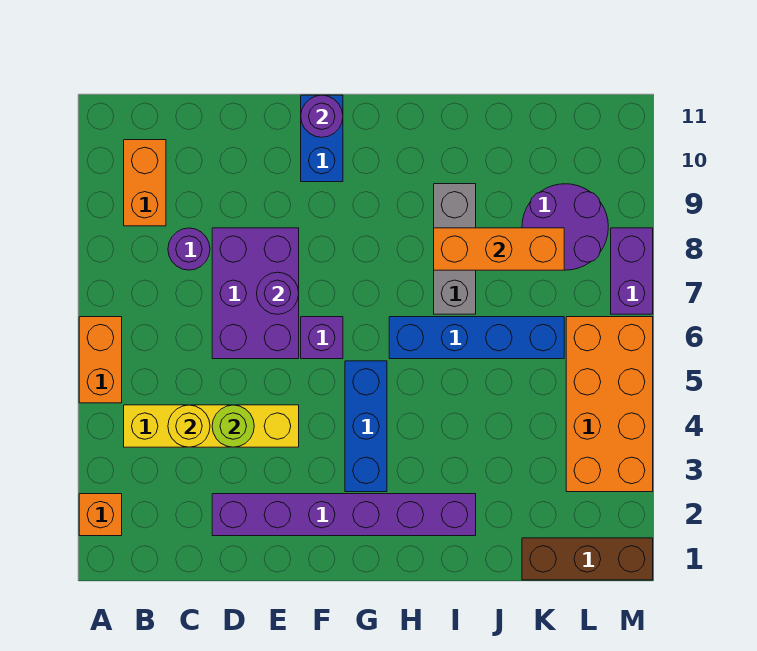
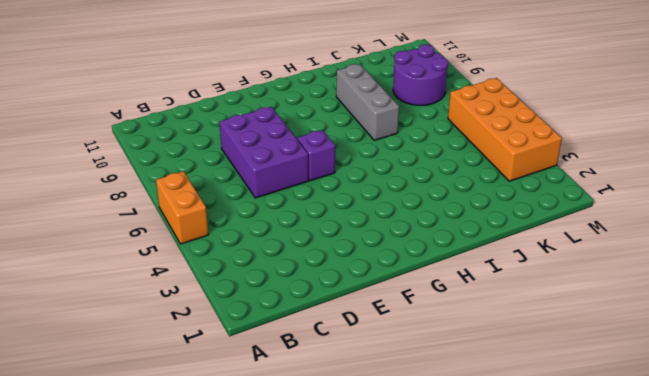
none -> orange brick A2 level 1
none -> yellow brick B4:E4 level 1
none -> orange brick B9:B10 level 1

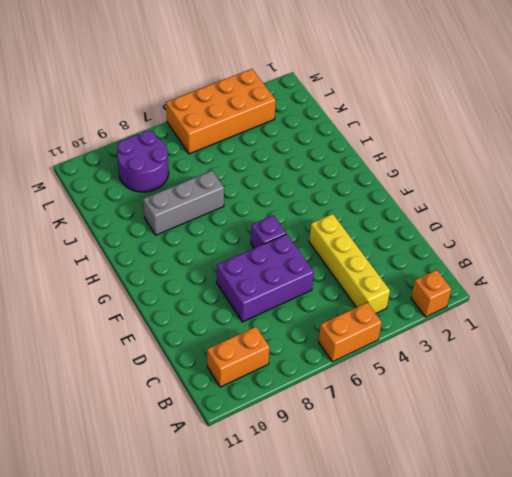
none -> purple round brick C8 level 1
none -> purple brick D2:I2 level 1
none -> blue brick F10:F11 level 1

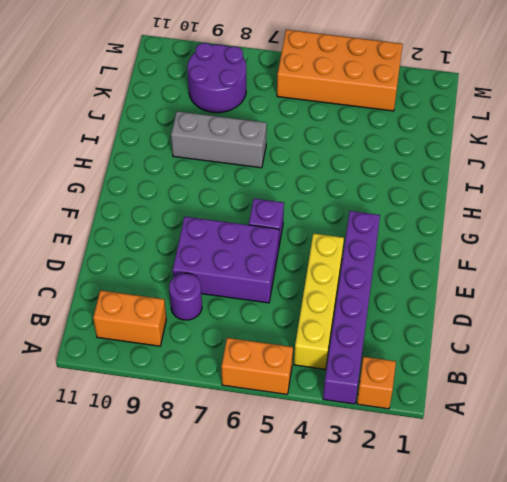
purple brick A3:F3 level 1 -> purple brick D2:I2 level 1
none -> blue brick F10:F11 level 1
none -> blue brick G3:G5 level 1
none -> blue brick H6:K6 level 1

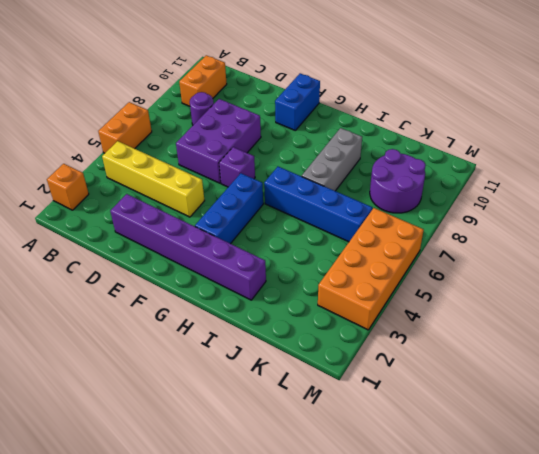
none -> brown brick K1:M1 level 1
none -> purple brick M7:M8 level 1
none -> yellow round brick C4 level 2

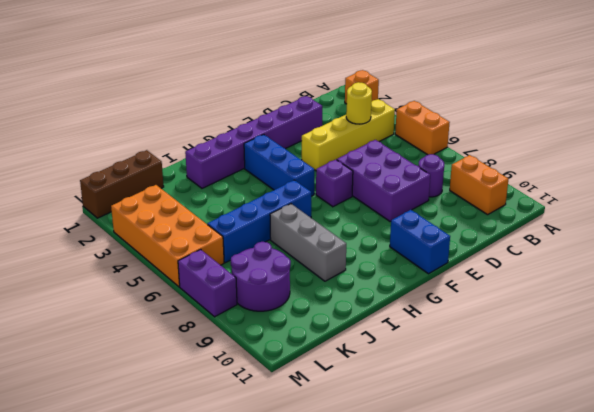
none -> lime round brick D4 level 2
none -> purple round brick E7 level 2
none -> purple round brick F11 level 2

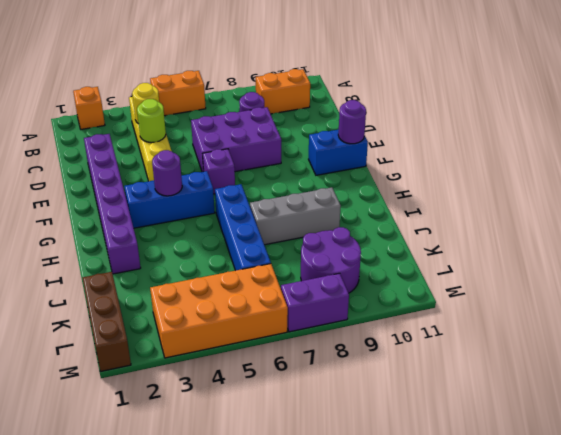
purple round brick G4 level 2 -> purple round brick E7 level 2
none -> orange brick I8:K8 level 2

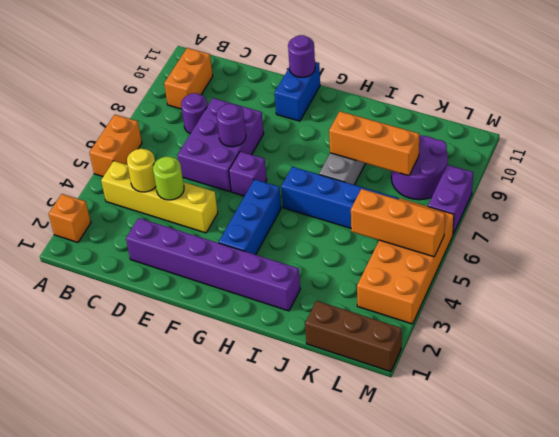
orange brick K5:M5 level 2 -> none

